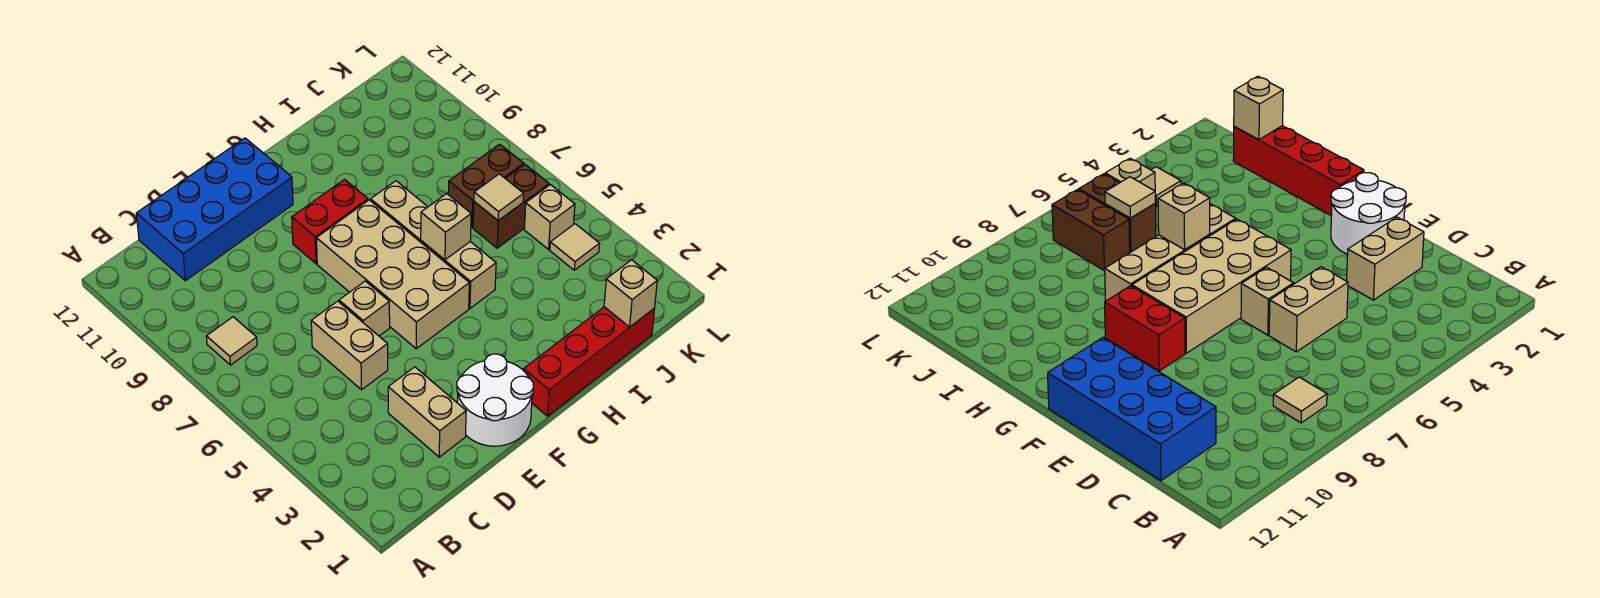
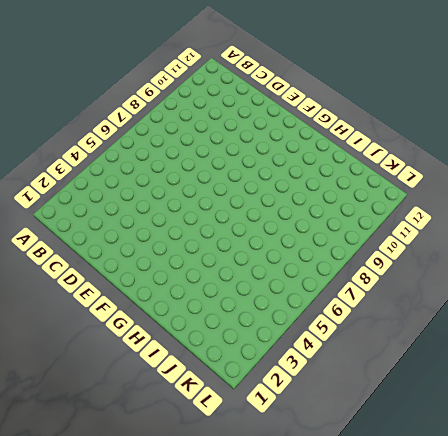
none -> tan tile B8 level 1
none -> blue brick C11:F12 level 1
none -> tan brick D2:D3 level 1

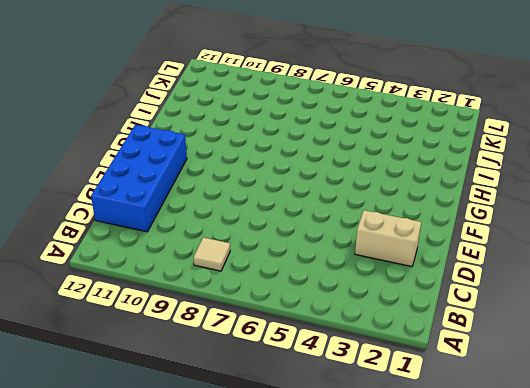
none -> tan brick D5:D6 level 1
none -> white round brick E1:F2 level 1
none -> tan brick E6 level 1

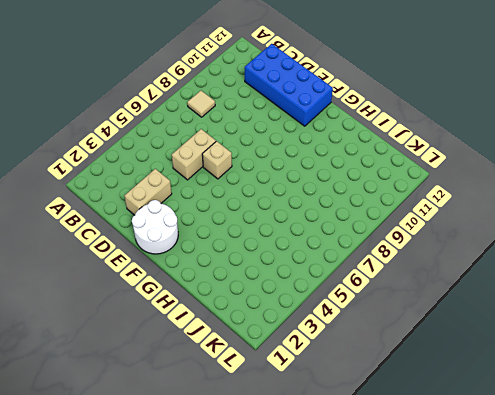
none -> tan brick F5:G8 level 1
none -> red brick F9:G9 level 1
none -> red brick G1:J1 level 1

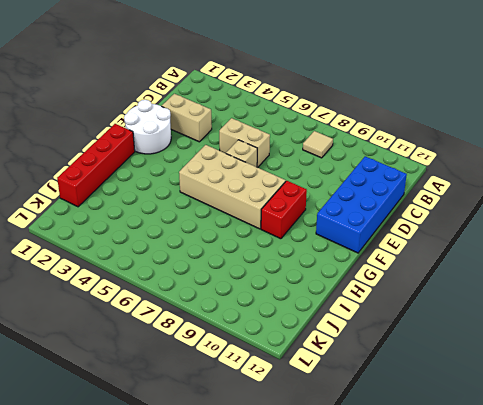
none -> tan brick H5:H8 level 1
none -> brown brick J6:K6 level 1
none -> brown brick J7:K7 level 1

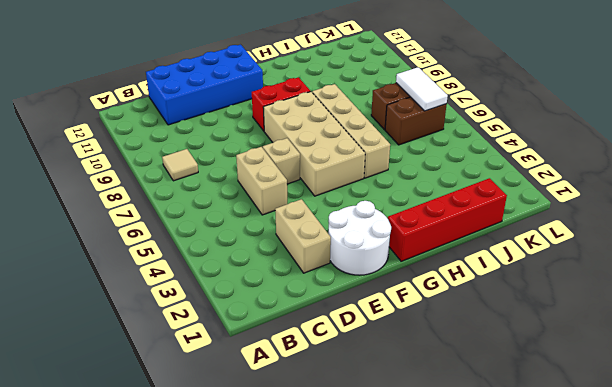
white tile K6:K7 level 2 -> none
none -> tan tile K4 level 1
none -> tan brick K5 level 1
none -> tan brick H6 level 2

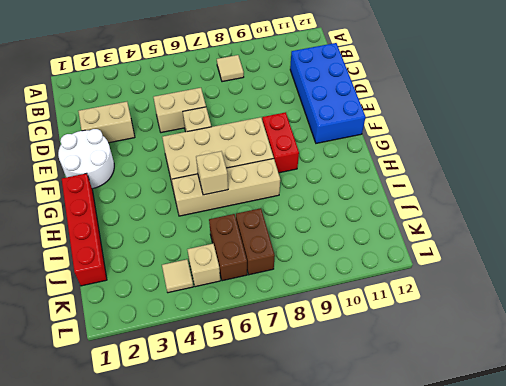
none -> tan brick J1 level 2
none -> tan tile J6 level 2

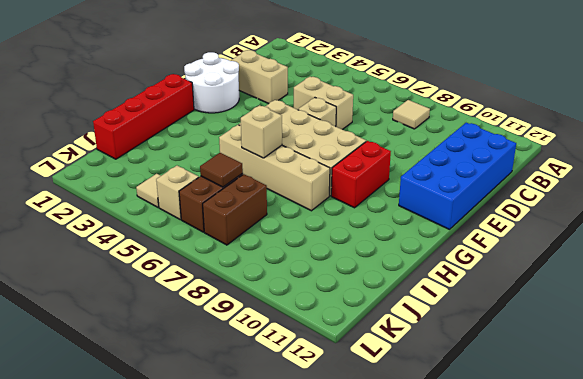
brown tile J6 level 2 -> tan tile J6 level 2
none -> tan brick J1 level 2

